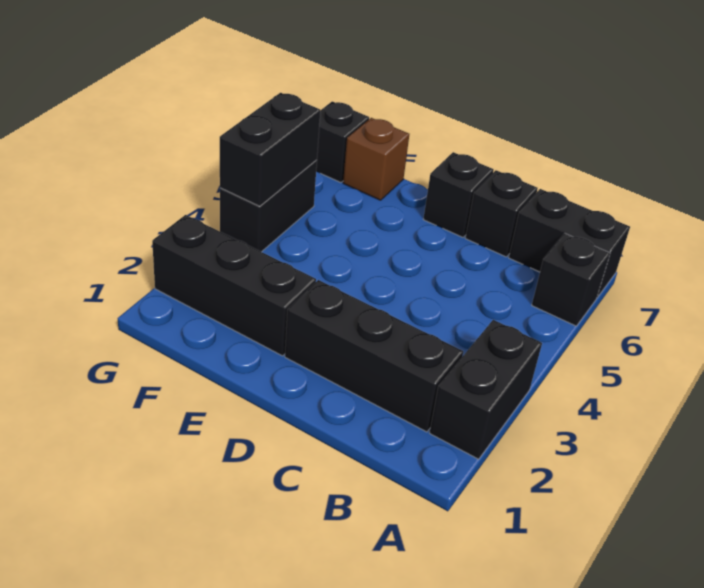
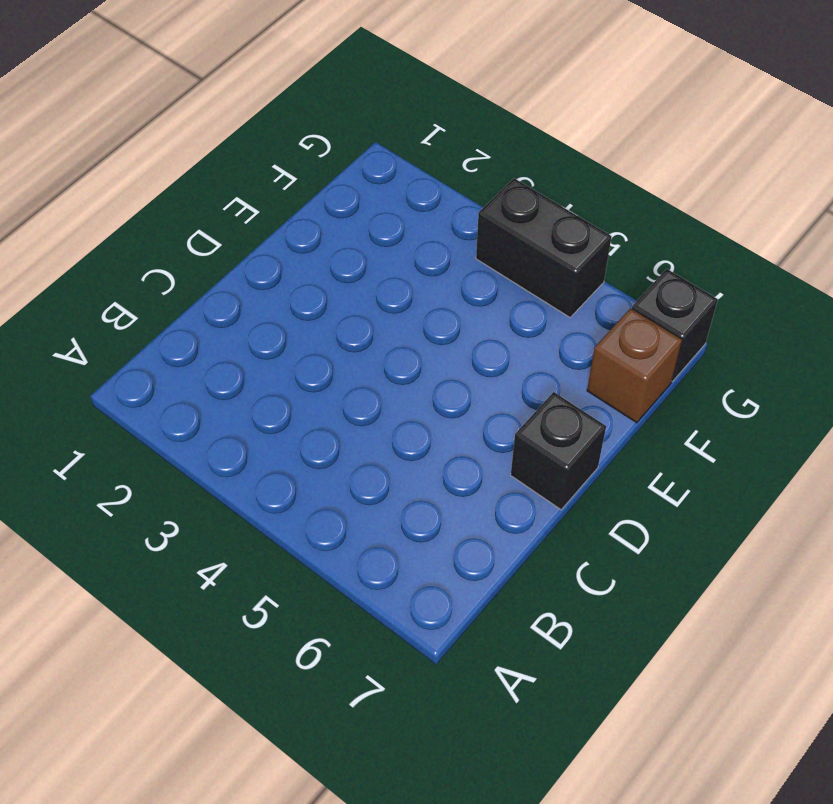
none -> black brick A2:A3 level 1
none -> black brick A6 level 1

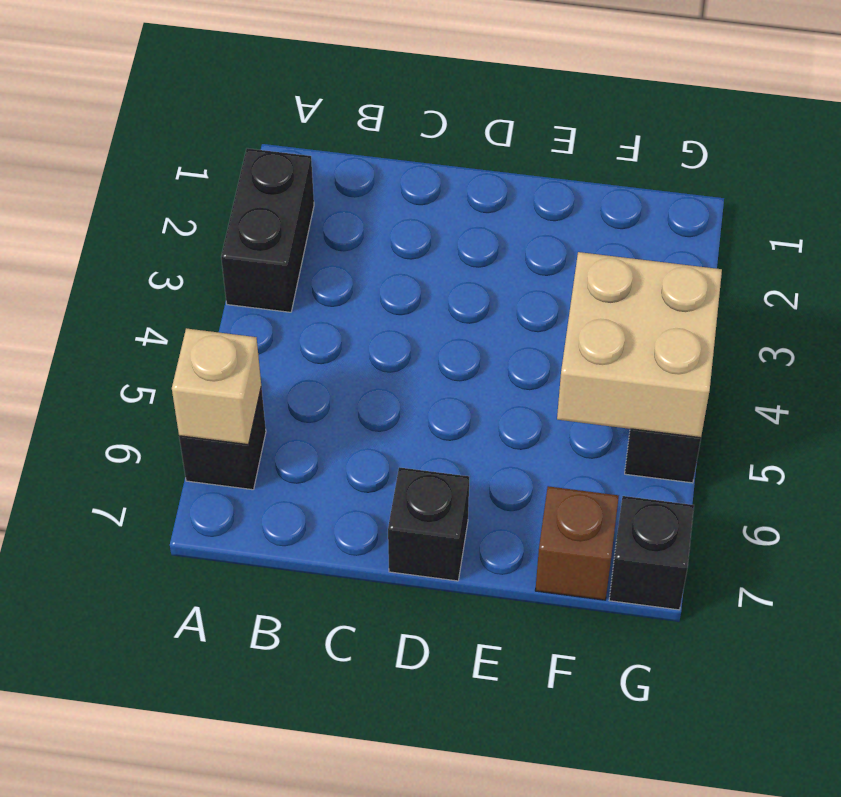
tan brick A6 level 2 -> none
tan brick F4:G5 level 2 -> black brick G4:G5 level 2
none -> black brick A7:B7 level 1
none -> black brick B2:D2 level 1

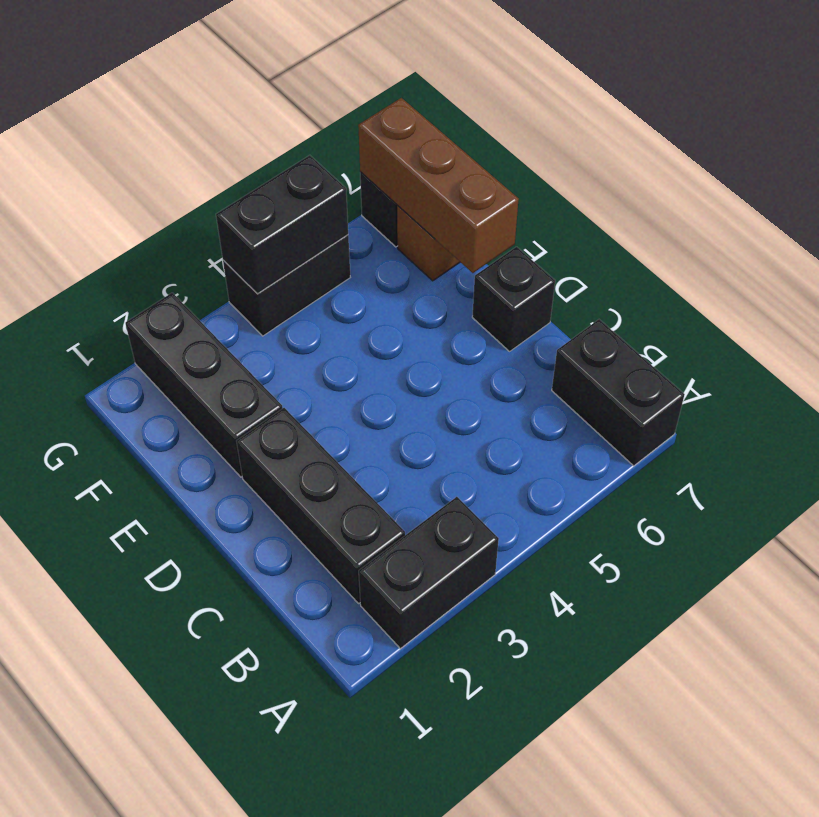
brown brick E7:G7 level 2 -> none
none -> black brick A6 level 1
none -> black brick C7 level 1

